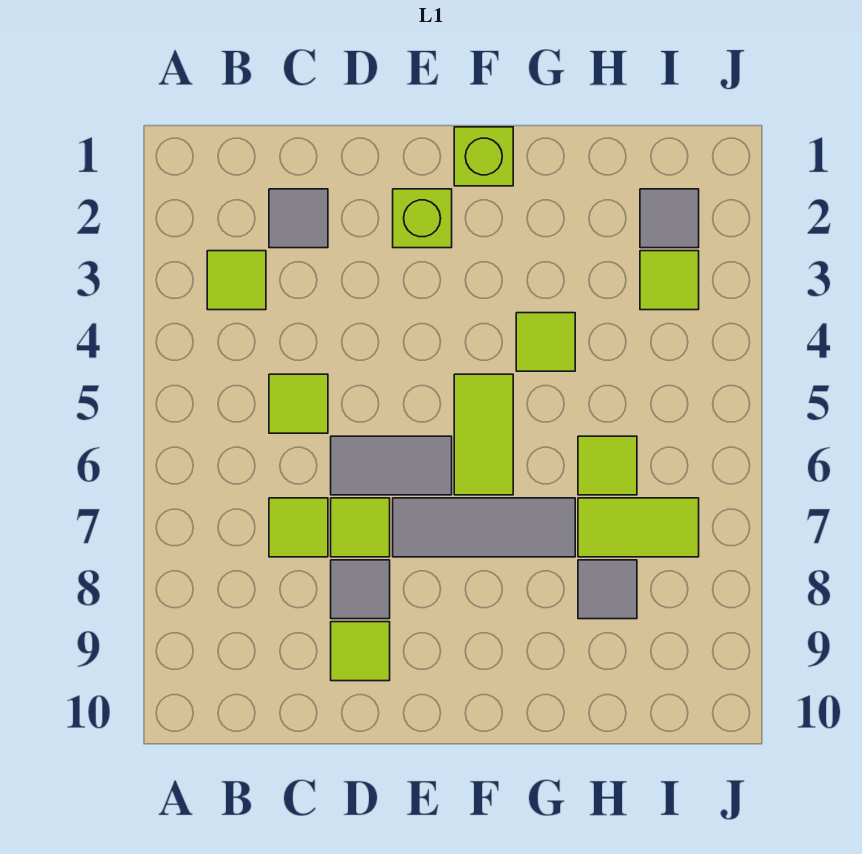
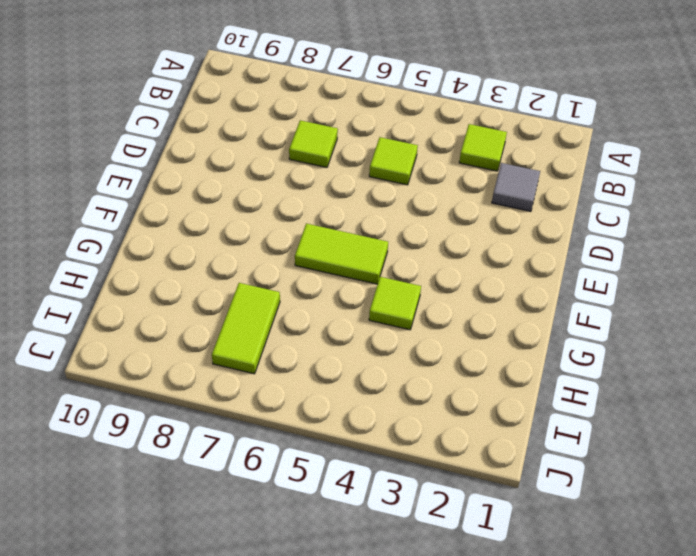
none -> grey tile D6:E6 level 1
none -> lime tile D7 level 1
none -> grey tile D8 level 1

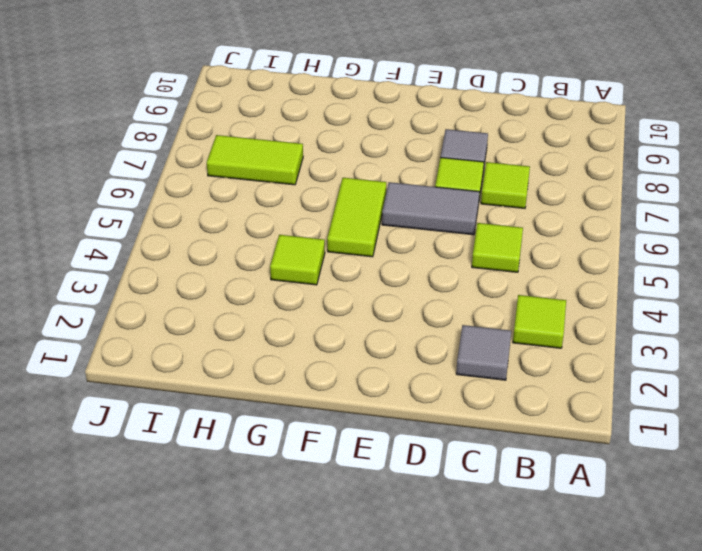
none -> lime tile D9 level 1
none -> lime brick E2 level 1
none -> grey tile E7:G7 level 1

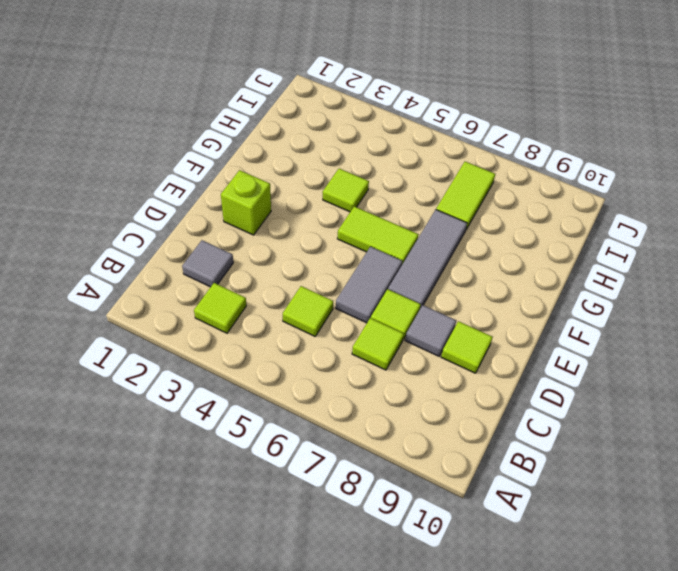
none -> lime brick F1 level 1
none -> lime tile H6 level 1
none -> grey tile H8 level 1

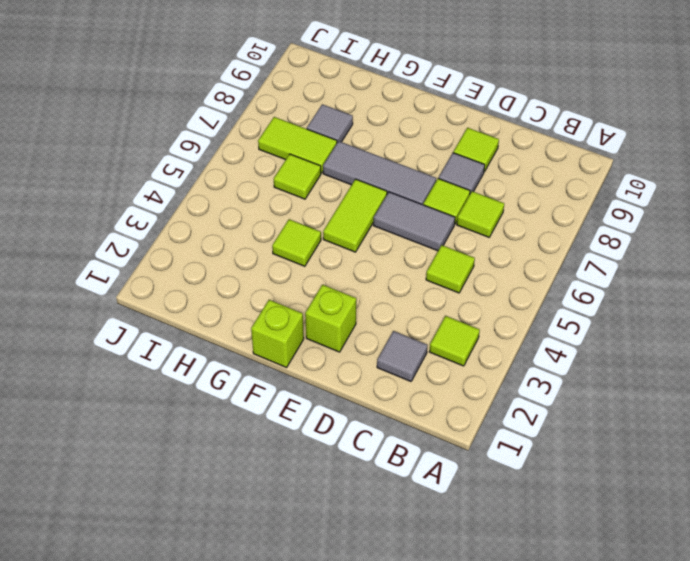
none -> grey tile I2 level 1
none -> lime tile I3 level 1

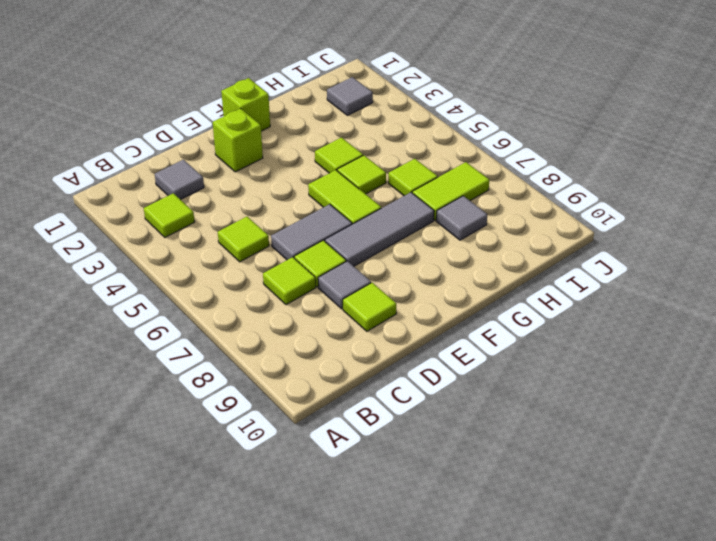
lime tile G5 level 1 -> lime tile I3 level 1

